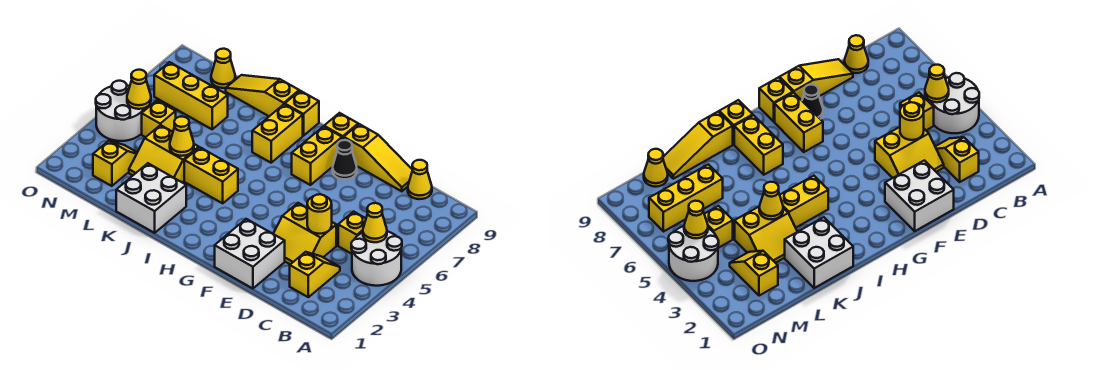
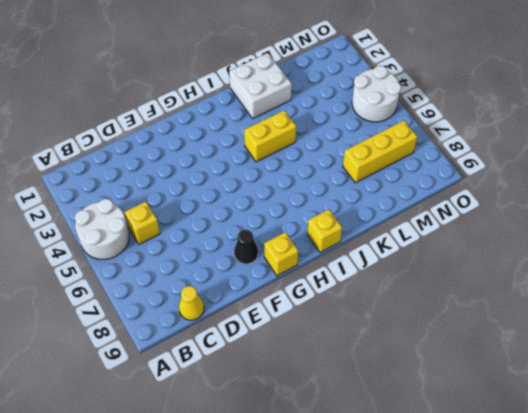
none -> yellow slope C2:C3 level 1 top 2
none -> yellow slope D3:E4 level 1 top 4
none -> yellow slope D9:F9 level 1 top F

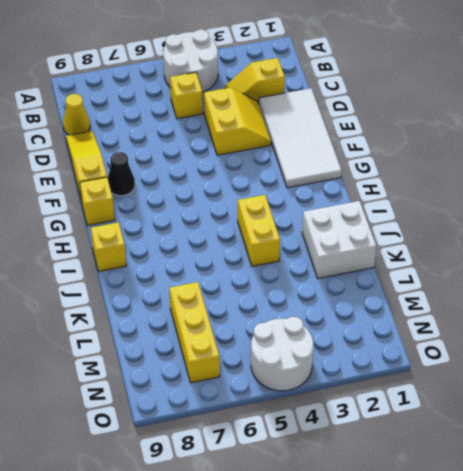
white tile D1:G2 level 1 -> white brick E1:F2 level 1
none -> yellow brick G7:G8 level 1
none -> yellow brick I7:I8 level 1
none -> yellow slope J9:L9 level 1 top J

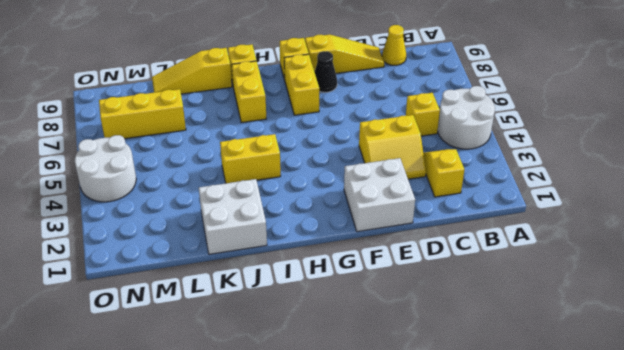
none -> yellow slope K3:L4 level 1 top 4
none -> yellow slope M2:M3 level 1 top 2
none -> yellow brick M5 level 1

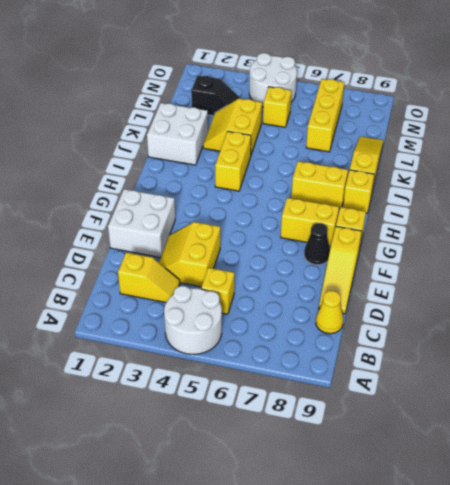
black slope M2:M3 level 1 top 2 -> yellow slope M2:M3 level 1 top 2
none -> yellow cone M9 level 1
none -> yellow cone B5 level 2
none -> yellow round brick D4 level 2

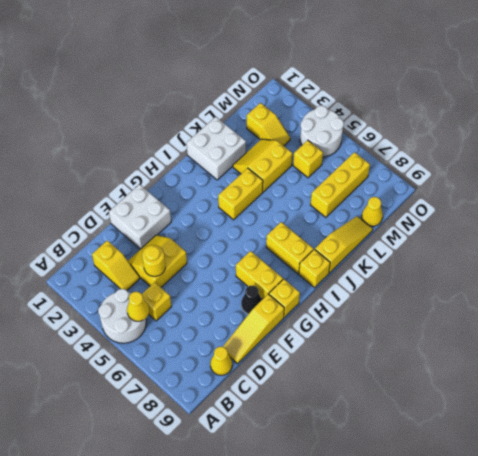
none -> yellow cone K4 level 2
none -> yellow cone N5 level 2

